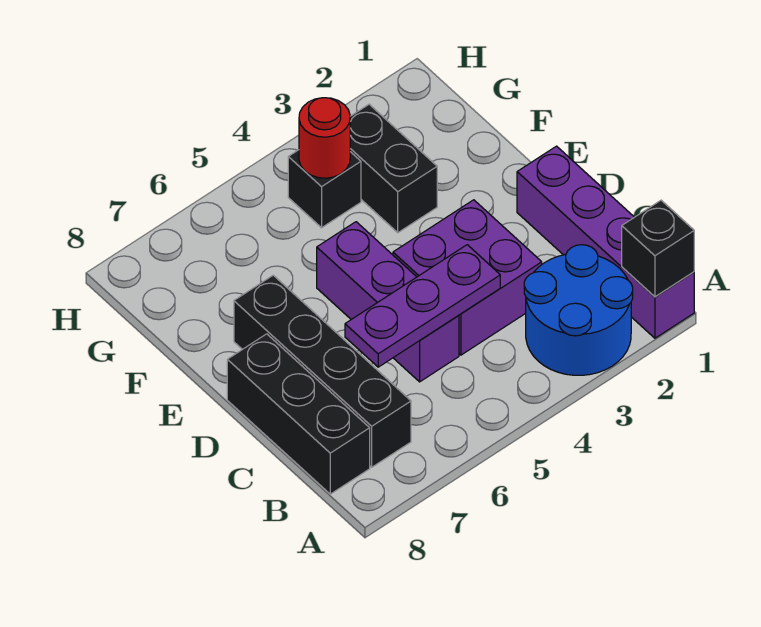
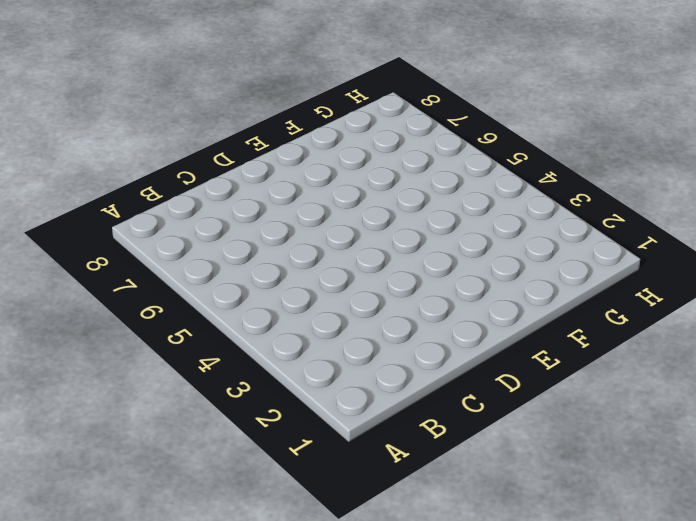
none -> purple brick A1:D1 level 1
none -> blue round brick A2:B3 level 1

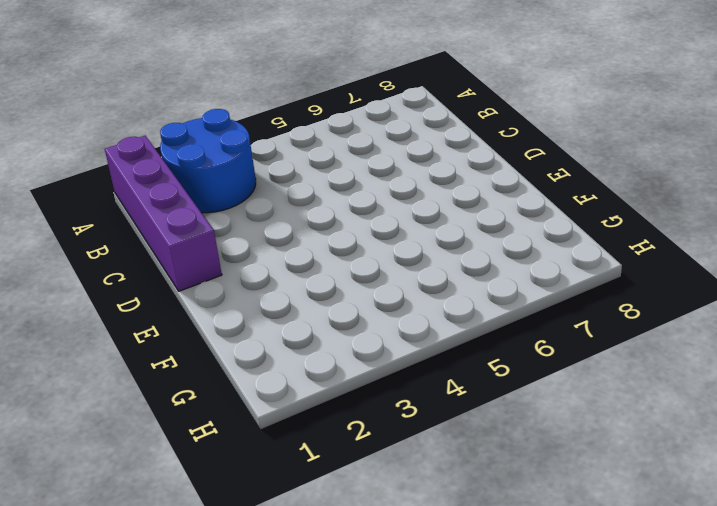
none -> black brick B7:E7 level 1
none -> black brick B8:D8 level 1

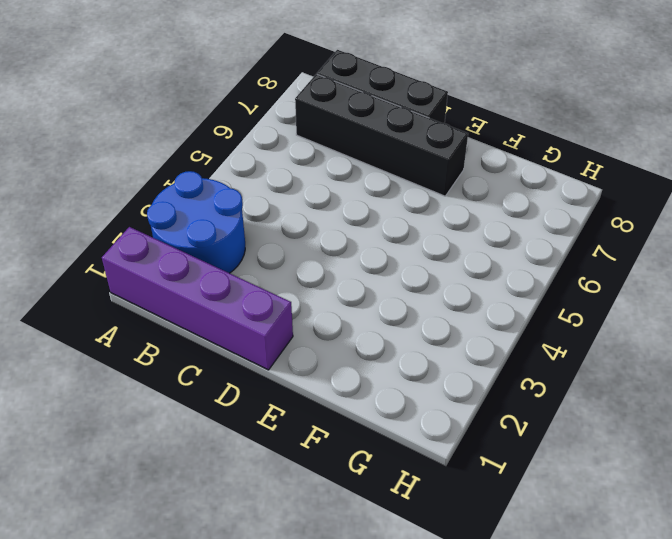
none -> purple brick C3:D4 level 1
none -> purple brick C5:E5 level 1

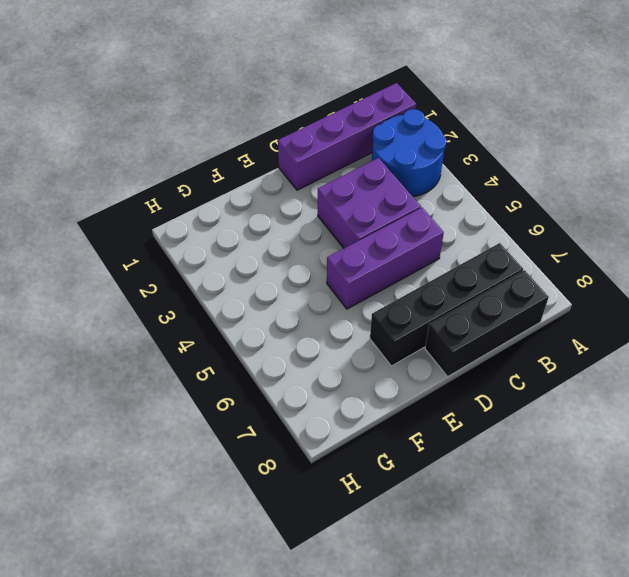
none -> black brick F3:G3 level 1
none -> black brick G4 level 1

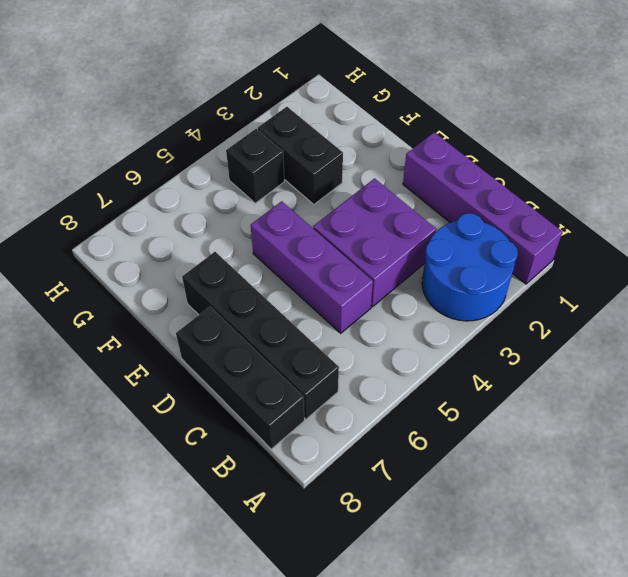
none -> black brick A1 level 2
none -> purple plate C4:C6 level 2

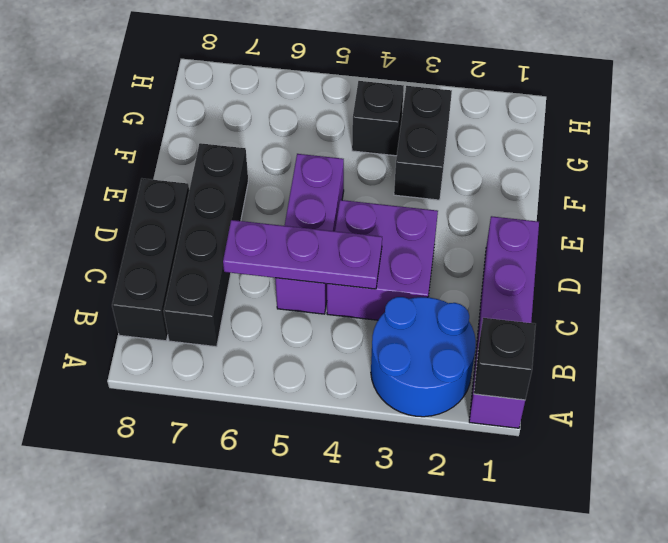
none -> red round brick G4 level 2

